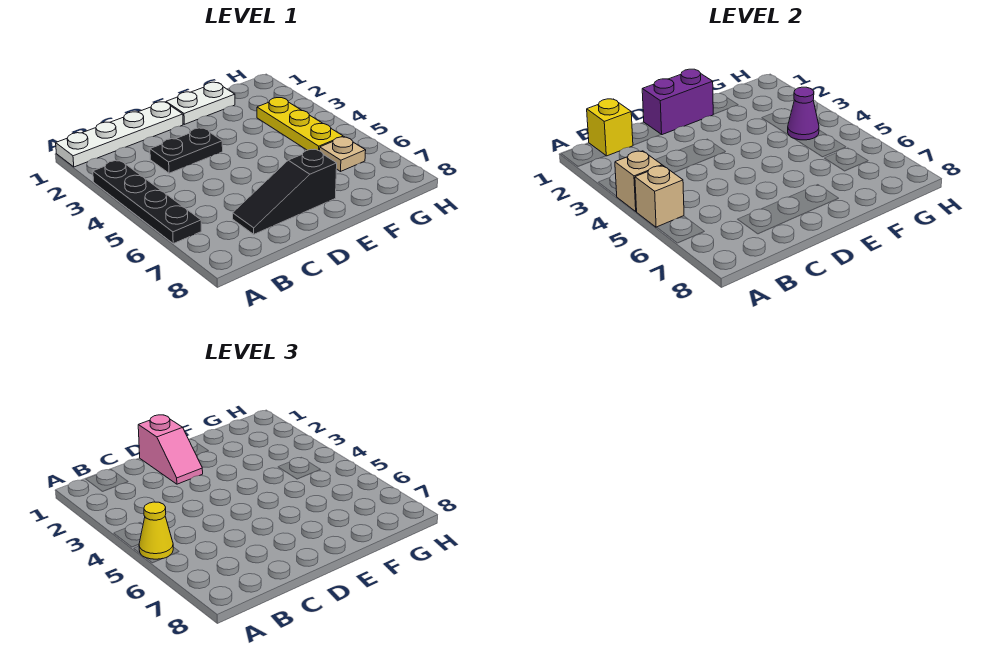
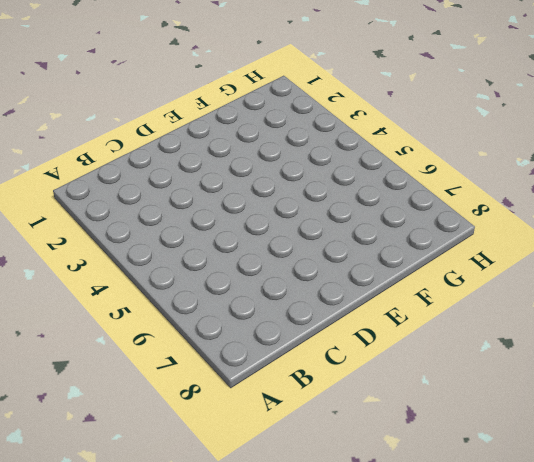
none -> white plate A1:D1 level 1
none -> black plate A3:A6 level 1
none -> black plate C3:D3 level 1

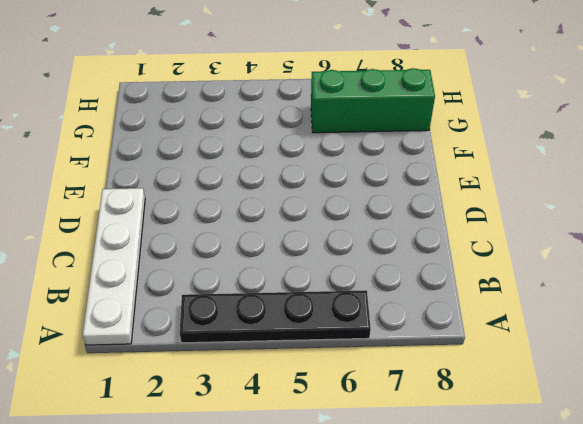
green brick G6:G8 level 1 -> tan plate G6 level 1
none -> black plate C3:D3 level 1
none -> black slope C7:E7 level 1 top E
none -> white plate E1:F1 level 1

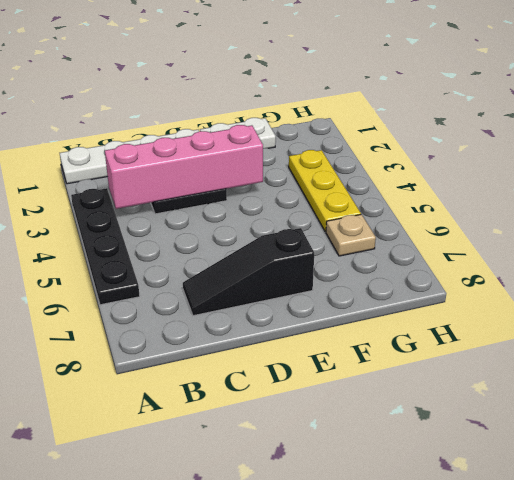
pink brick B3:E3 level 2 -> none
none -> tan brick A4 level 2
none -> tan brick A5 level 2
none -> yellow brick B1 level 2

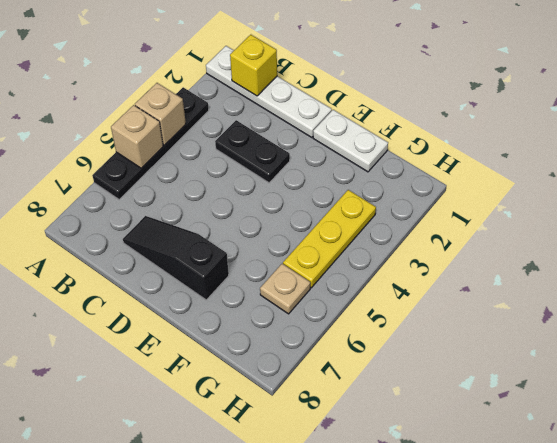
none -> purple brick D1:E1 level 2
none -> purple cone G4 level 2
none -> yellow cone A5 level 3

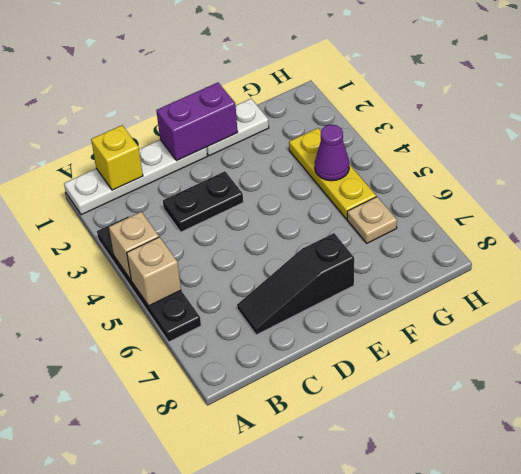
none -> yellow cone A5 level 3
none -> pink slope D1:D2 level 3 top 1

